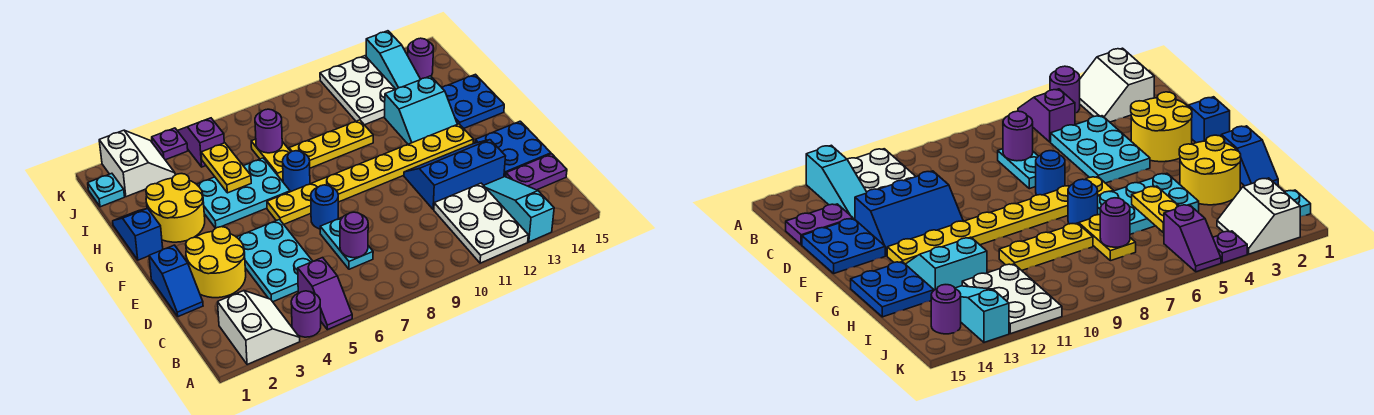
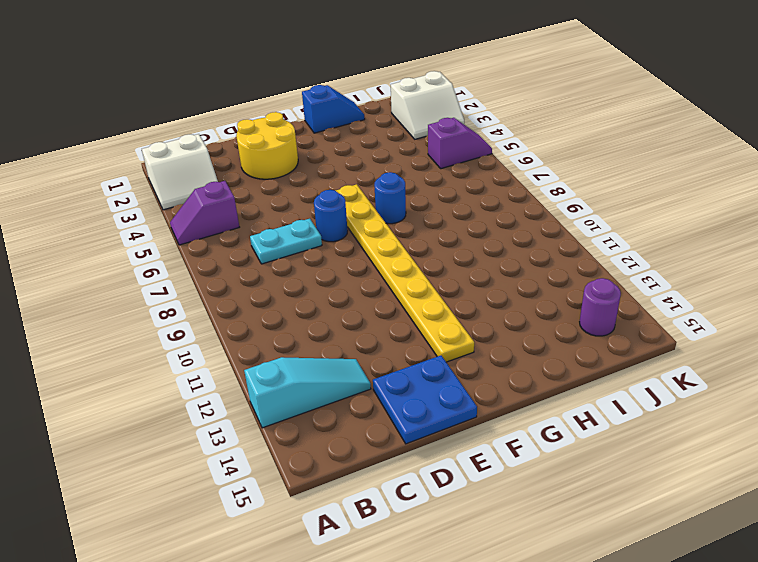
none -> purple round brick A4 level 1
none -> white plate A11:C12 level 1
none -> cyan plate C4:E5 level 1
none -> purple plate C14:C15 level 1

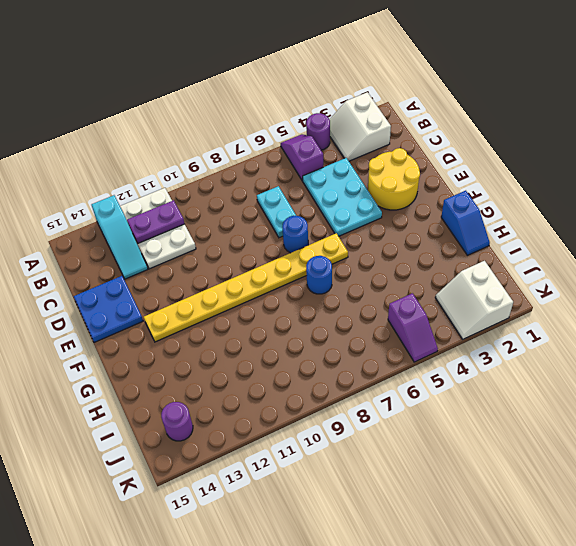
purple plate B11:B12 level 2 -> purple plate C14:C15 level 1
none -> blue slope D1:E1 level 1 top E
none -> blue slope D11:E13 level 1 top D
none -> yellow round brick G2:H3 level 1
none -> cyan plate G4:H6 level 1

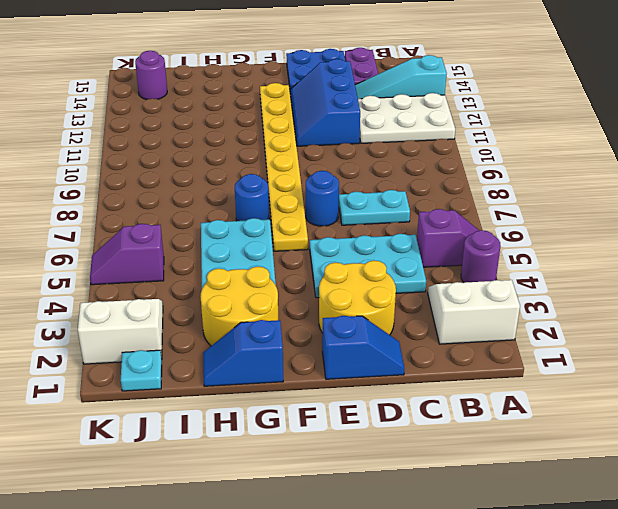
none -> cyan slope G12:H13 level 1 top H
none -> blue plate G14:H15 level 1
none -> yellow plate H7:I7 level 1
none -> yellow plate H8:H10 level 1

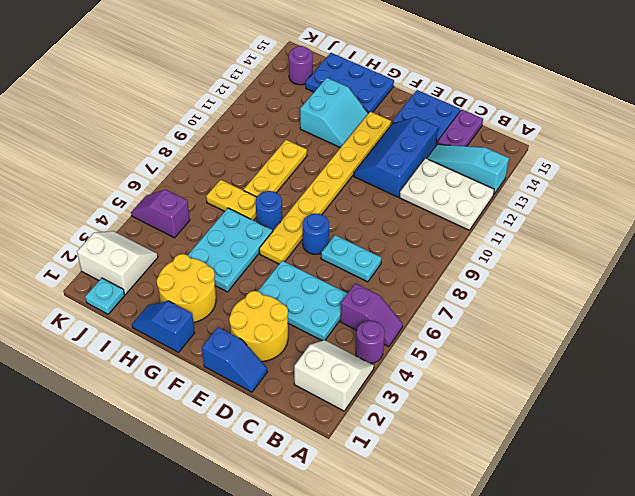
blue plate G14:I15 level 1 -> blue plate G14:H15 level 1
none -> white plate I11:K12 level 1
none -> cyan slope I13:K13 level 1 top K
none -> purple plate K4 level 1
none -> purple round brick C7 level 2

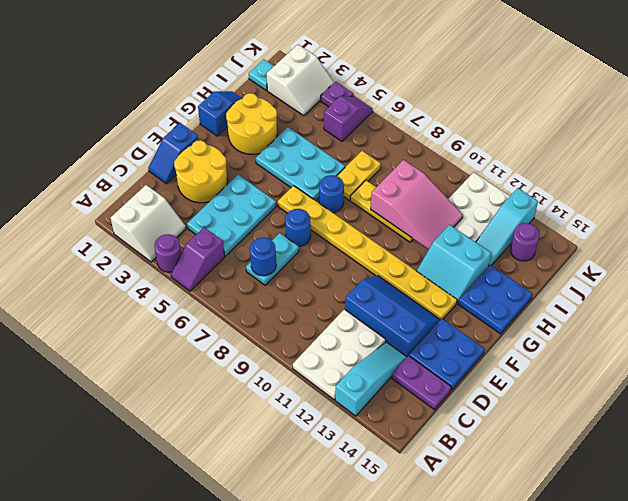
blue round brick C7 level 2 -> purple round brick C7 level 2
pink slope H9:I11 level 2 top 9 -> none
none -> yellow plate H5:I5 level 2
none -> purple round brick I7 level 2

